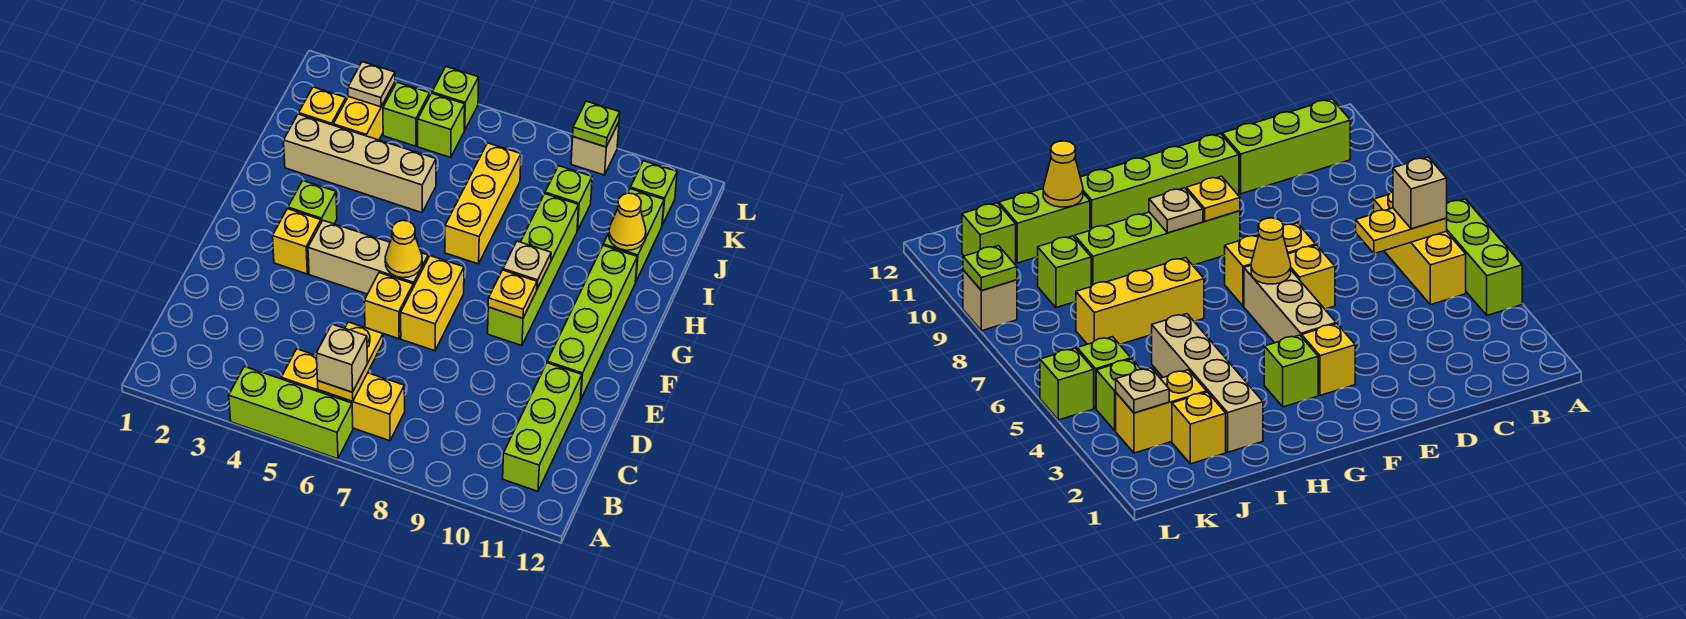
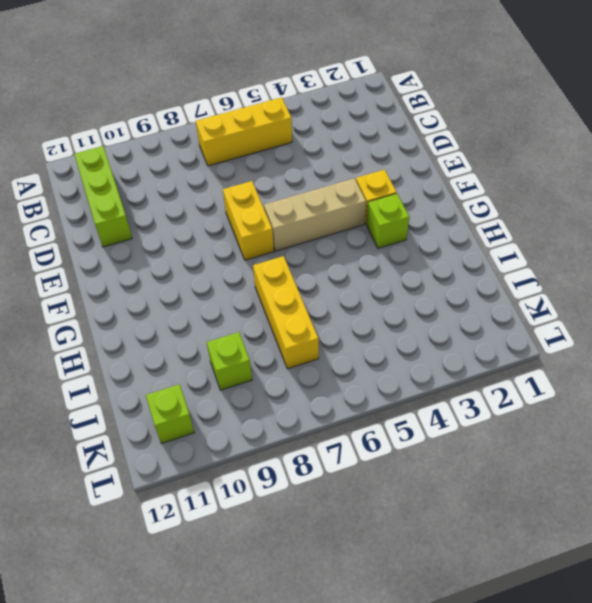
none -> lime brick A4:A6 level 1
none -> yellow brick E6 level 1
none -> lime brick E11:H11 level 1

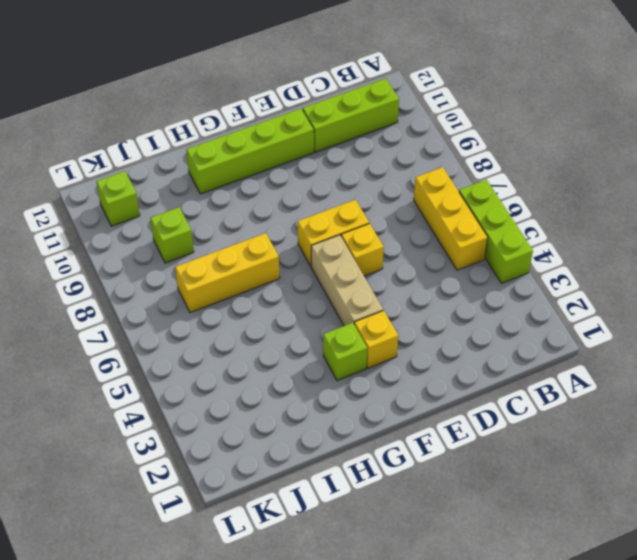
none -> lime brick F9:I9 level 1
none -> tan brick I2:I5 level 1
none -> lime brick I11:J11 level 1

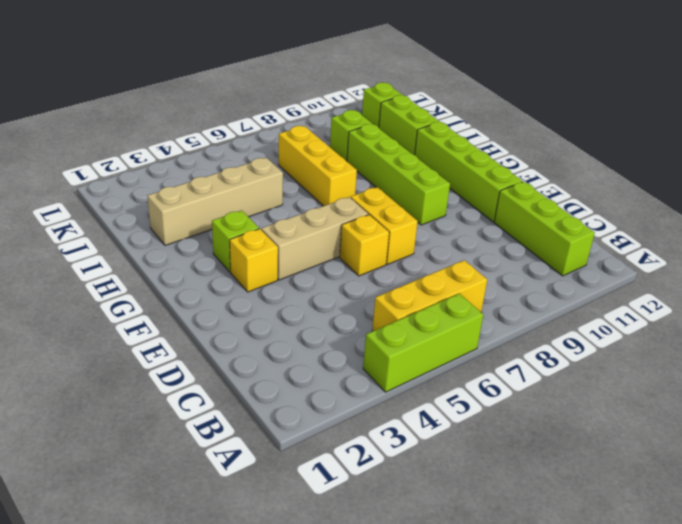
none -> yellow brick J2 level 1
none -> yellow brick J3:K3 level 1
none -> lime brick K4 level 1

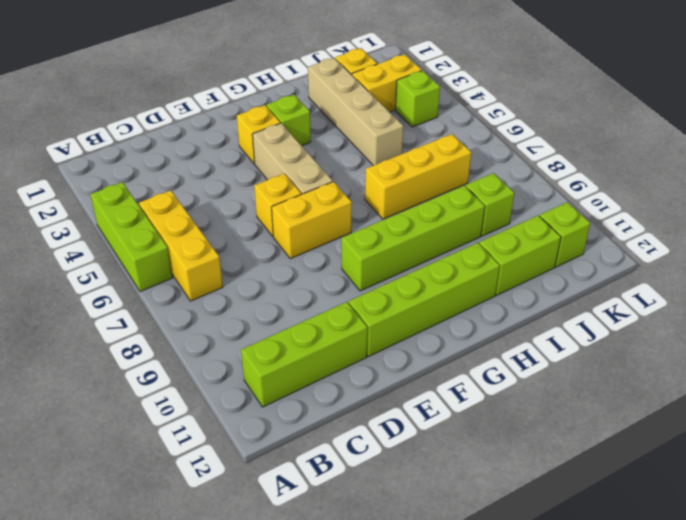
none -> lime brick K5 level 1
none -> lime brick L5 level 1
none -> tan brick L9 level 1

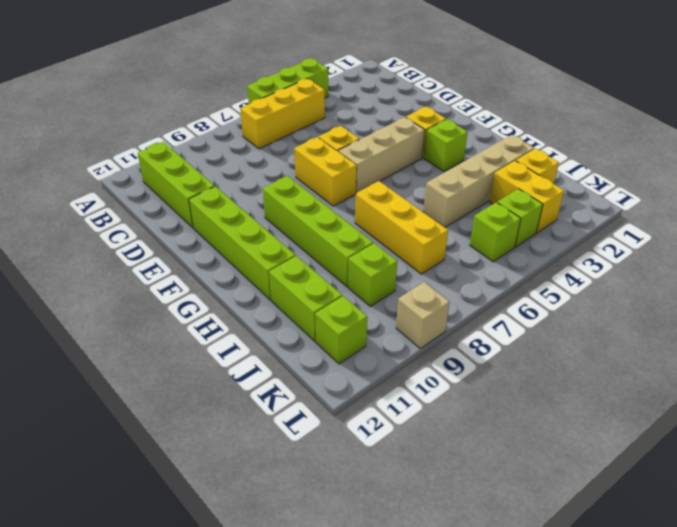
none -> lime brick L5 level 1
none -> yellow plate B6:C6 level 2
none -> yellow cone F6 level 2

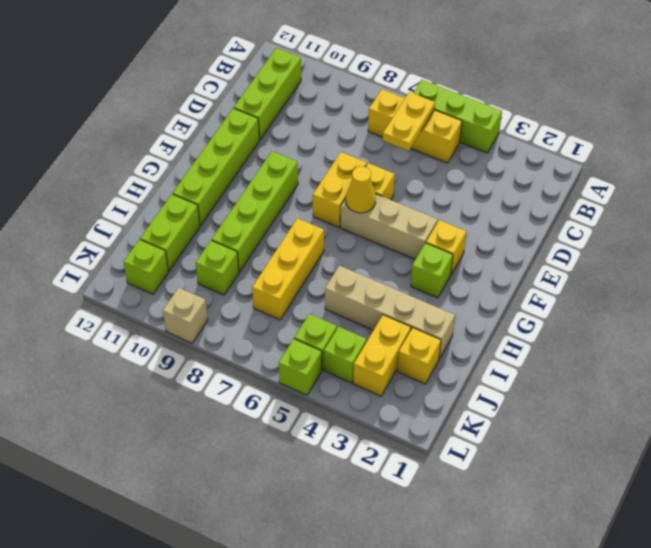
none -> yellow plate F9 level 2
none -> tan plate G9 level 2
none -> yellow cone I11 level 2

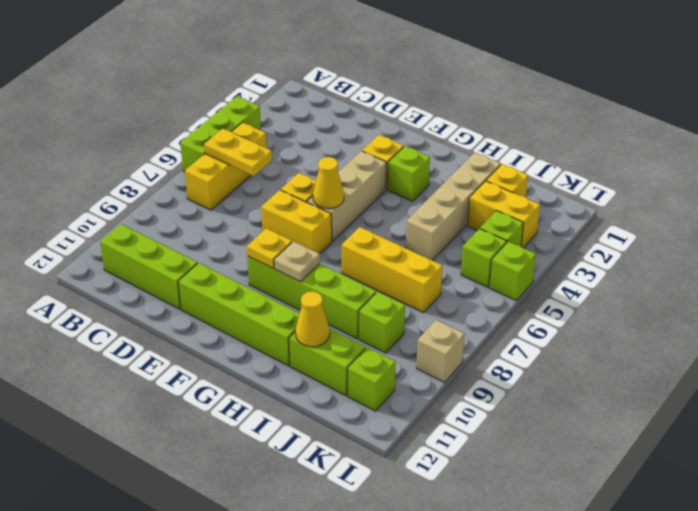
none -> tan plate K3 level 2
none -> lime plate L9 level 2
none -> tan brick B6 level 3

